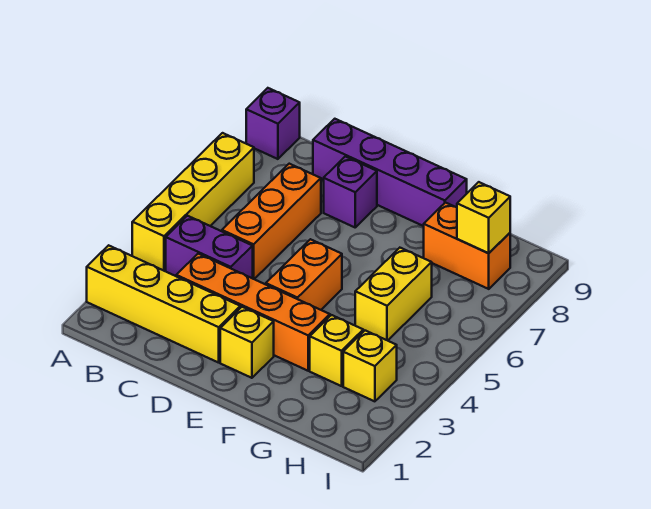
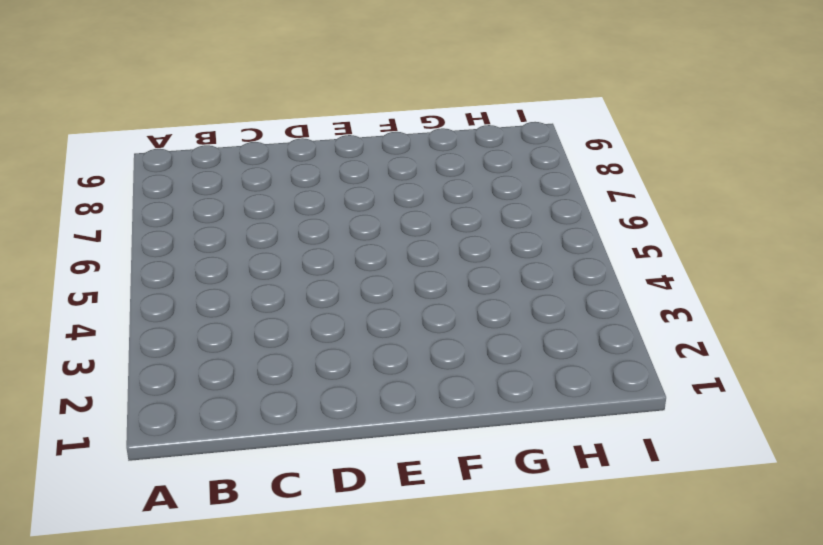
none -> yellow brick A2:D2 level 1
none -> yellow brick A4:A7 level 1
none -> purple brick A9 level 1

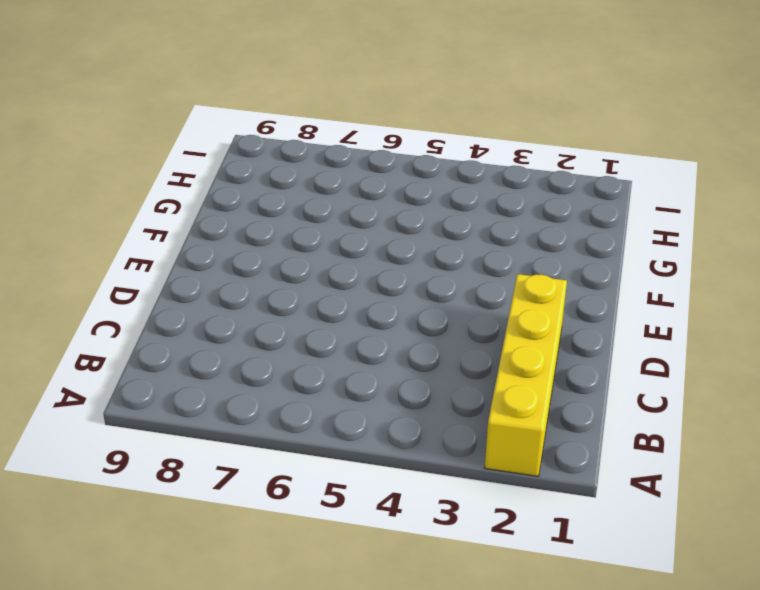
none -> yellow brick A4:A7 level 1
none -> purple brick A9 level 1
none -> purple brick B4:C4 level 1

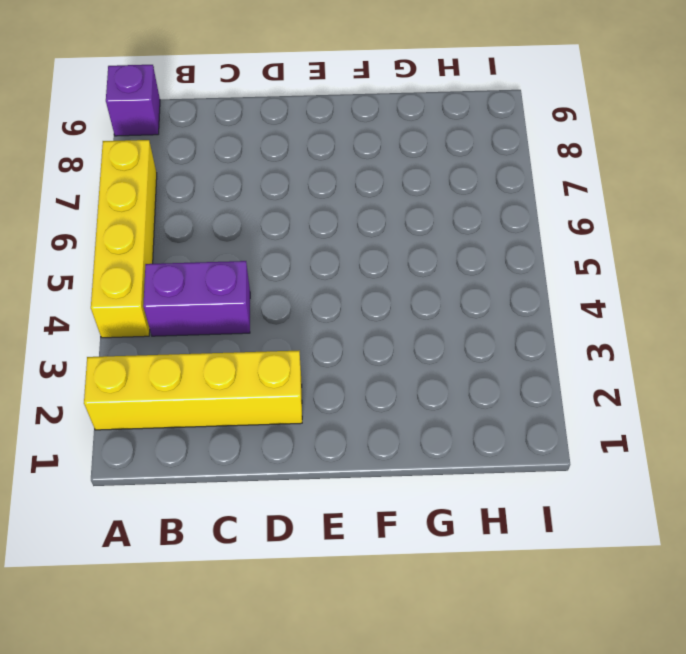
none -> orange brick C3:F3 level 1
none -> orange brick C5:C7 level 1
none -> purple brick C9:F9 level 1

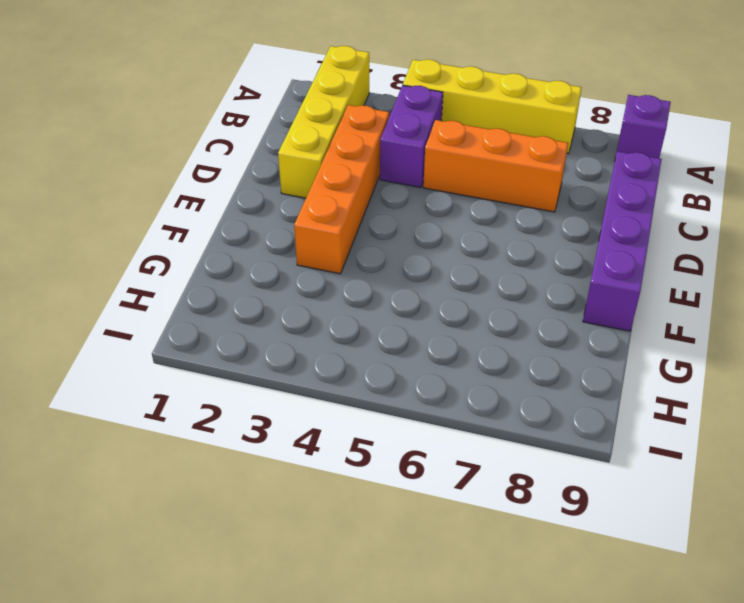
none -> purple brick D8 level 1
none -> yellow brick E2 level 1
none -> orange brick E4:E5 level 1

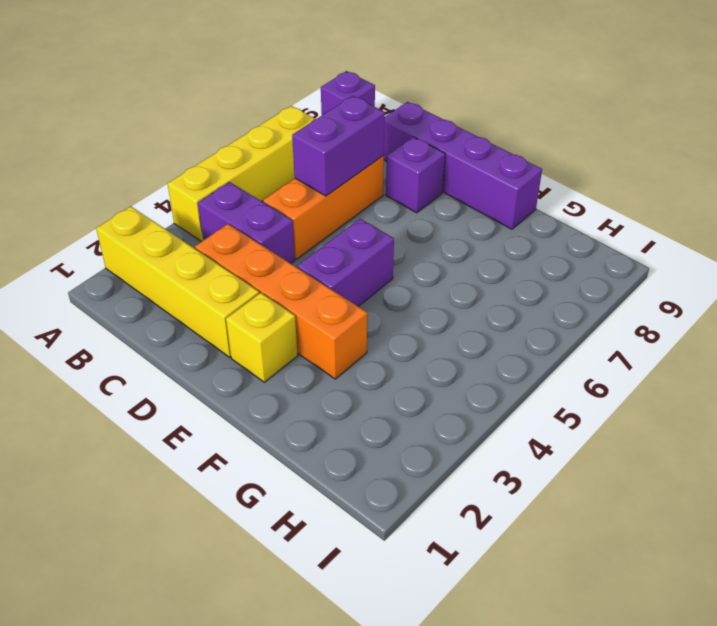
purple brick C6:C7 level 2 -> none
purple brick E4:E5 level 1 -> orange brick E4:E5 level 1
none -> yellow brick G3 level 1
none -> yellow brick G5:G6 level 1
none -> orange brick G8:H8 level 1

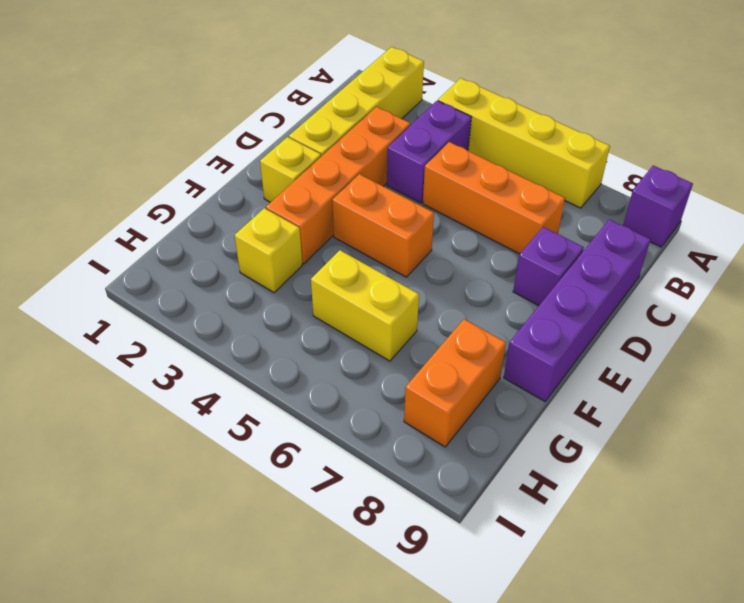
none -> yellow brick H3 level 1
none -> yellow brick H8 level 2

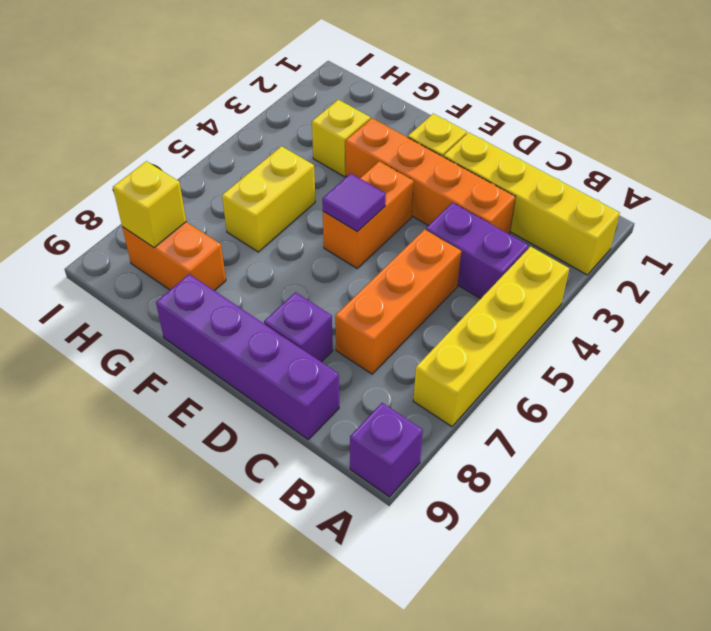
purple tile E5 level 2 -> none
none -> yellow brick H3 level 1

